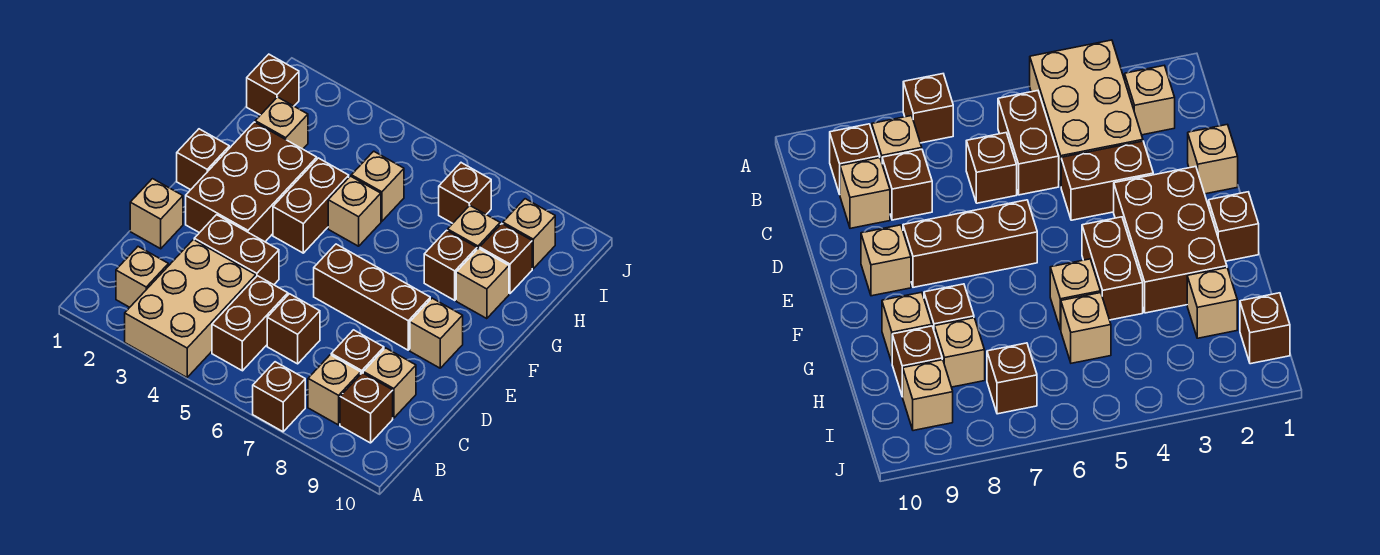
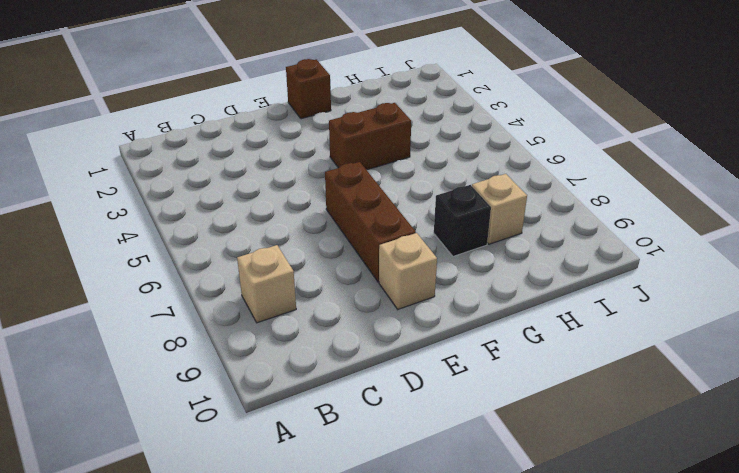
black brick G8 level 1 -> brown brick G8 level 1
none -> tan brick A3:C4 level 1
none -> brown brick A7 level 1
none -> tan brick B2 level 1

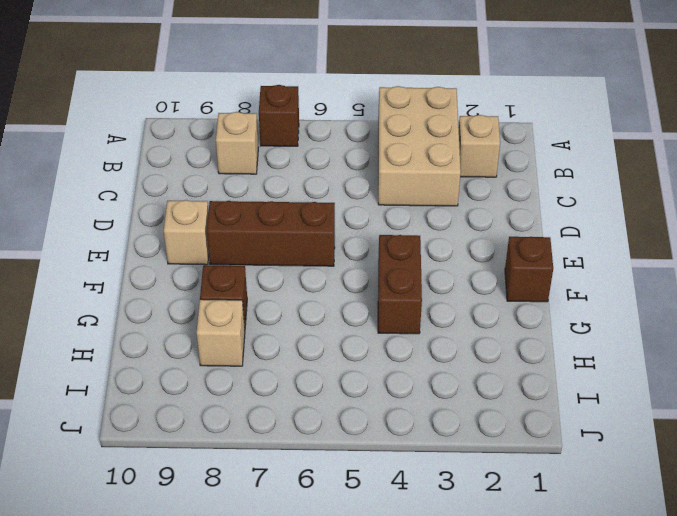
none -> brown brick B5:C5 level 1
none -> brown brick B9 level 1
none -> brown brick C6 level 1

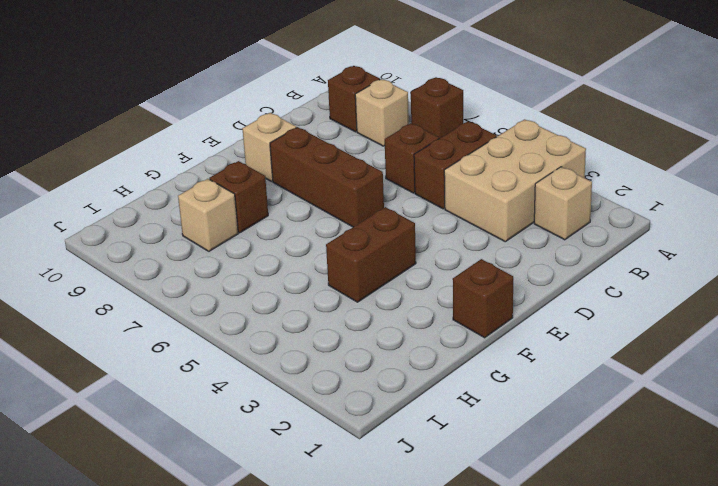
none -> brown brick C8 level 1
none -> tan brick C9 level 1
none -> tan brick D1 level 1

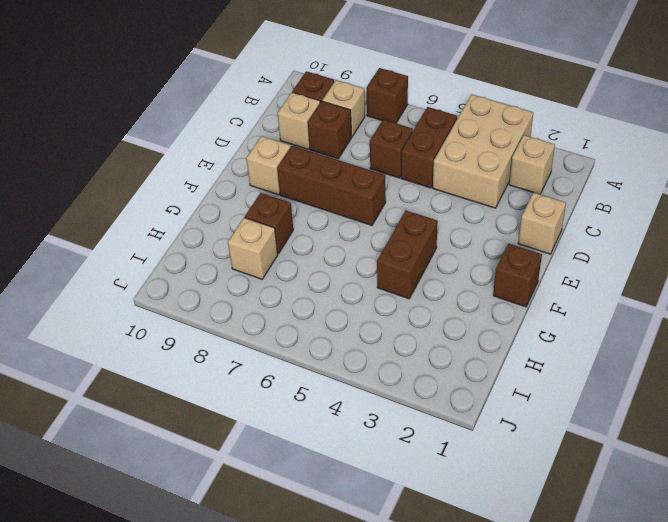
none -> brown brick D3:D4 level 1
none -> brown brick E2:G3 level 1
none -> tan brick G5 level 1

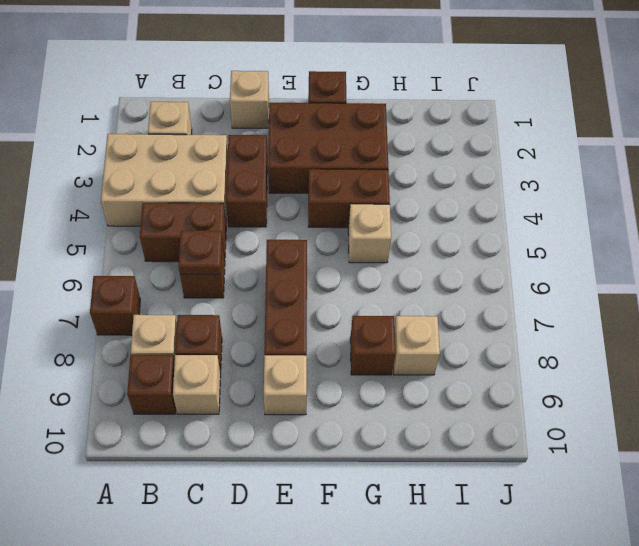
brown plate C6 level 2 -> none
none -> tan brick G9 level 1
none -> tan brick H2 level 1
none -> tan brick H5 level 1

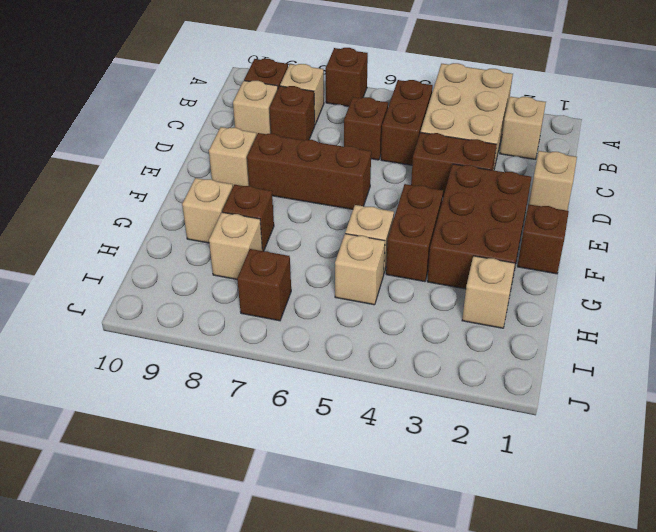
none -> brown brick H9 level 1
none -> brown brick I1 level 1
none -> tan brick I9 level 1

